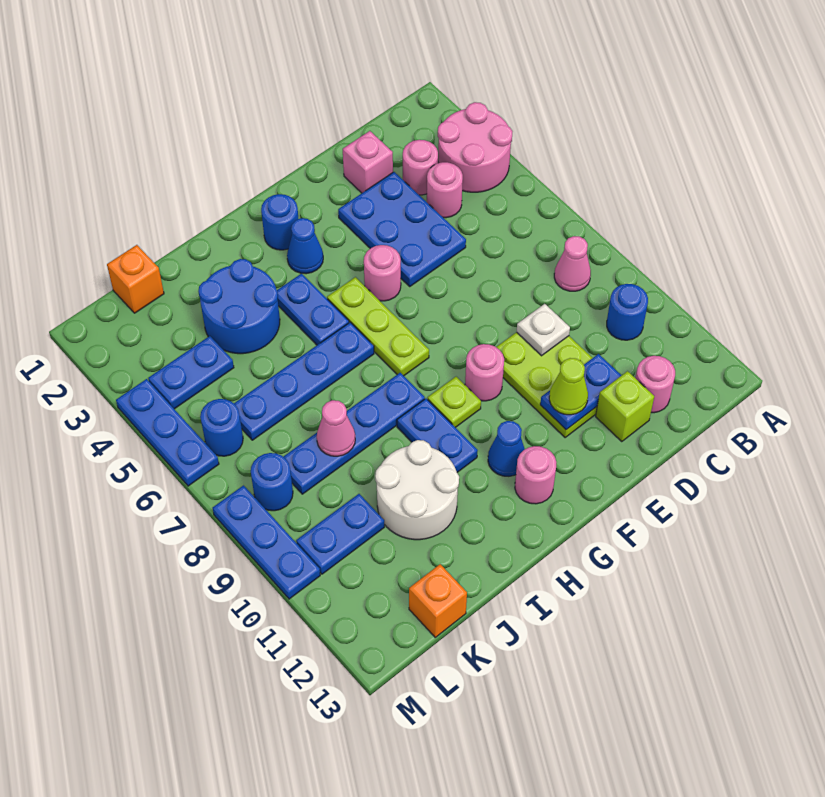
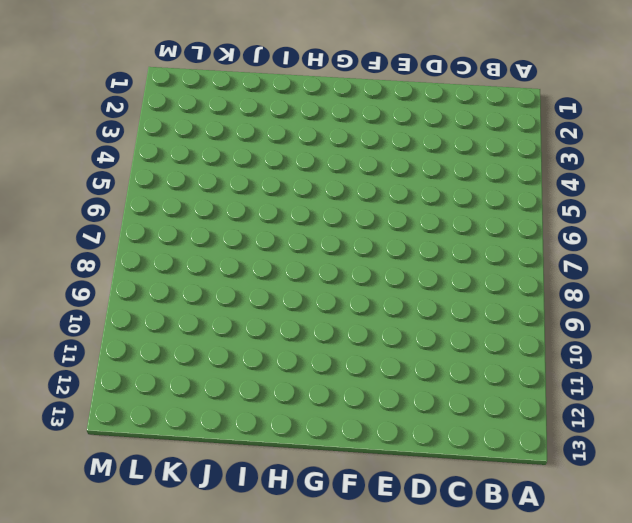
none -> pink round brick A3:B4 level 1
none -> pink cone B8 level 1
none -> blue round brick B10 level 1
none -> pink round brick C3 level 1

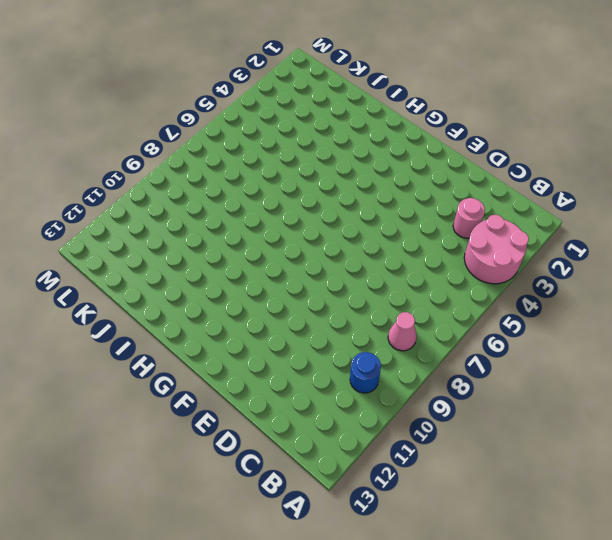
none -> pink round brick C4 level 1
none -> pink round brick C12 level 1
none -> pink brick D2 level 1
none -> blue plate D3:E5 level 1

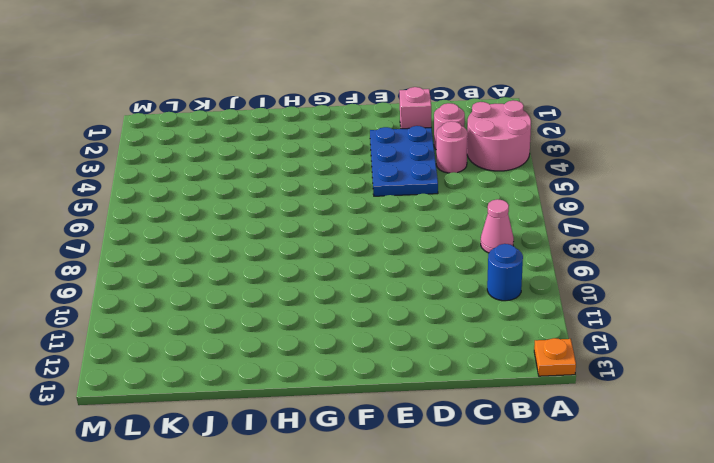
orange plate A13 level 1 -> none
none -> pink round brick C12 level 1
none -> lime plate D9:E11 level 1
none -> lime brick D12 level 1
none -> pink round brick F5 level 1

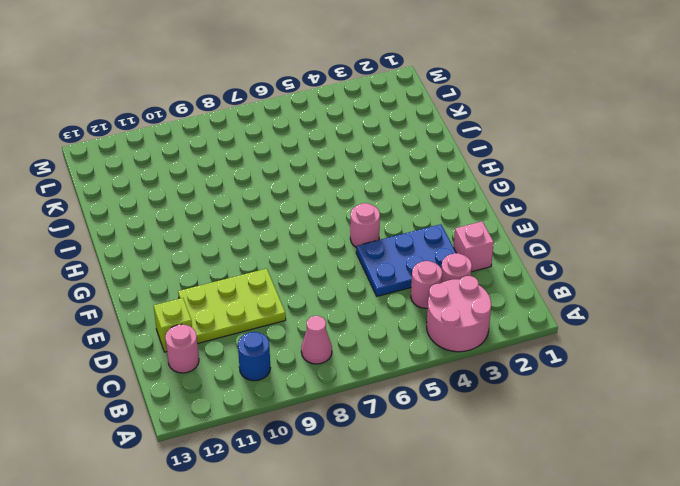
none -> pink round brick F9 level 1
none -> blue round brick G2 level 1
none -> blue cone G3 level 1
none -> lime plate G5:G7 level 1

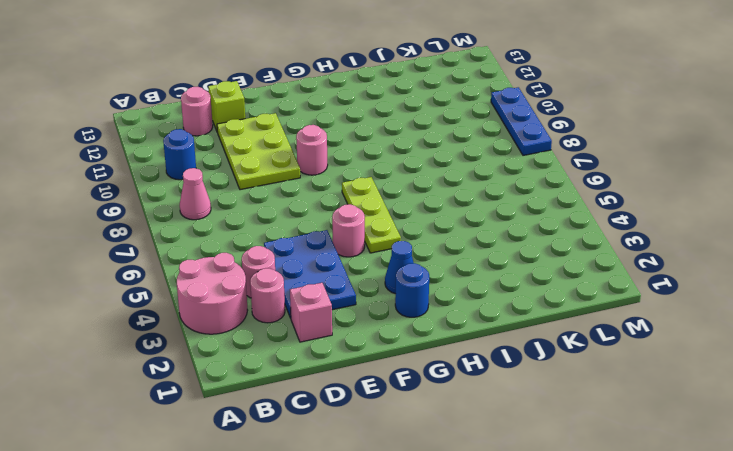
none -> lime plate G9 level 1
none -> blue cone G11 level 1
none -> pink round brick G12 level 1
none -> blue plate H4:H5 level 1

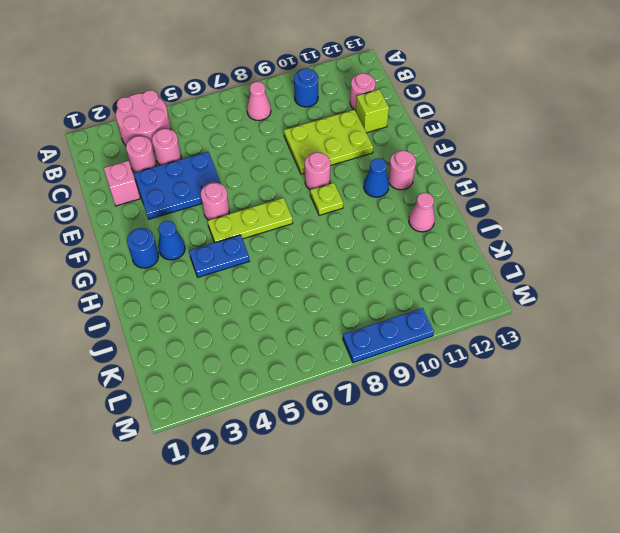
pink cone I12 level 1 -> pink cone J8 level 2
none -> blue plate H6:K6 level 1
none -> blue plate H8:K8 level 1
none -> blue plate H9:H10 level 1
none -> blue round brick I3:J4 level 1

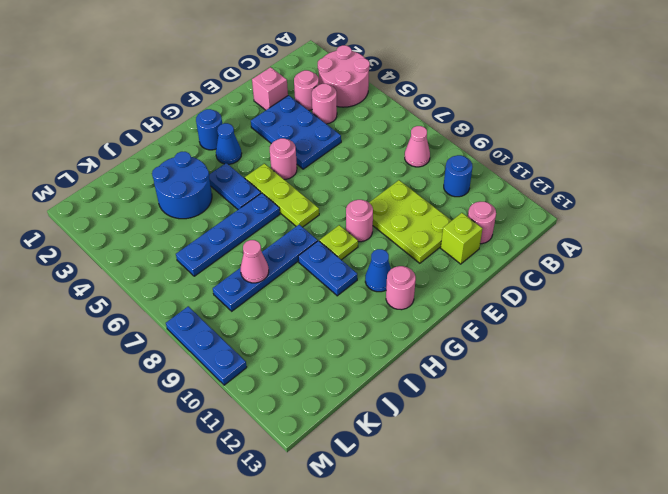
none -> white round brick I10:J11 level 1
none -> orange brick K1 level 1
none -> blue plate K4:L4 level 1
none -> blue plate K10:L10 level 1

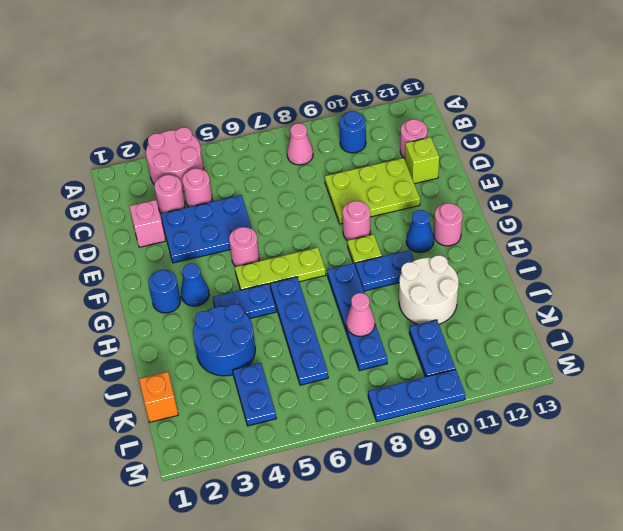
none -> orange brick K13 level 1
none -> blue round brick L6 level 1
none -> blue round brick L8 level 1
none -> blue plate M4:M6 level 1

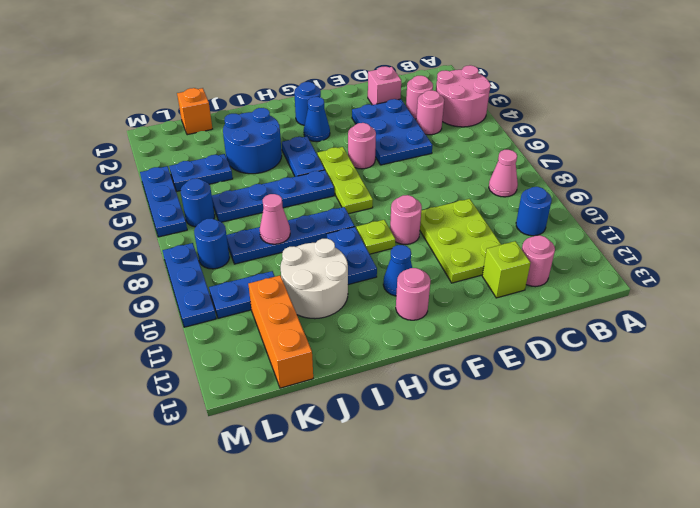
orange brick K11:K13 level 1 -> orange brick K13 level 1
none -> white plate D9 level 2
none -> blue plate D11:E11 level 2
none -> lime cone E11 level 3

